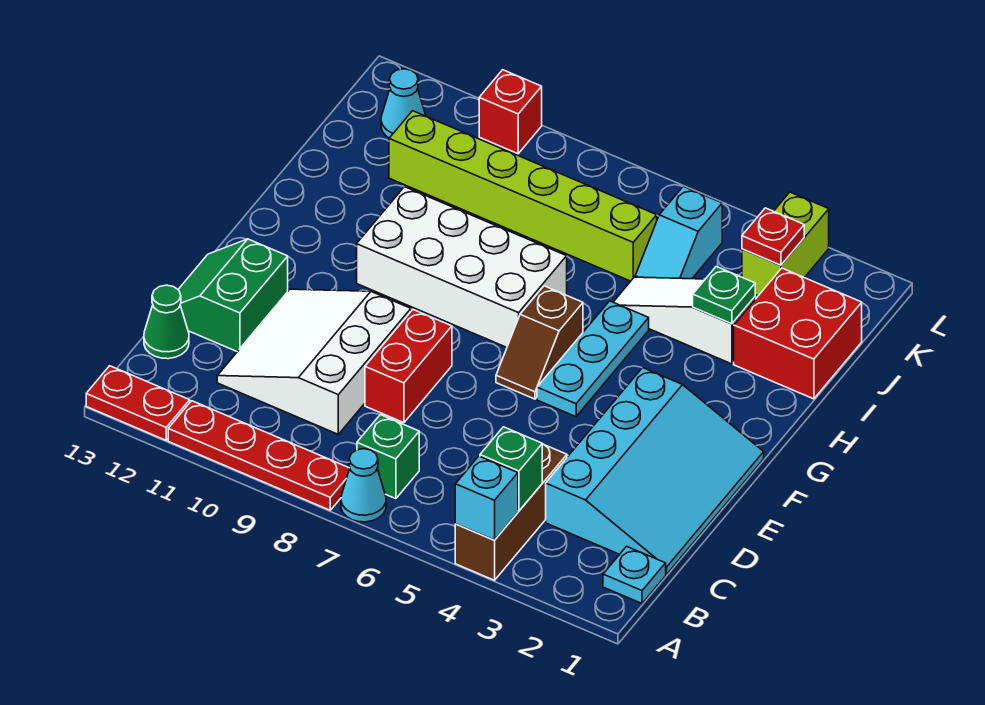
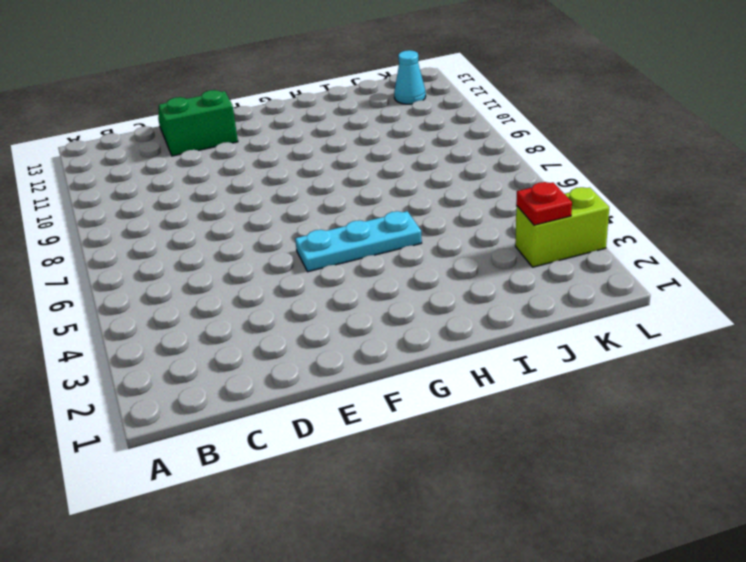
none -> brown brick A4:C4 level 1
none -> cyan cone A7 level 1
none -> red plate A8:A11 level 1

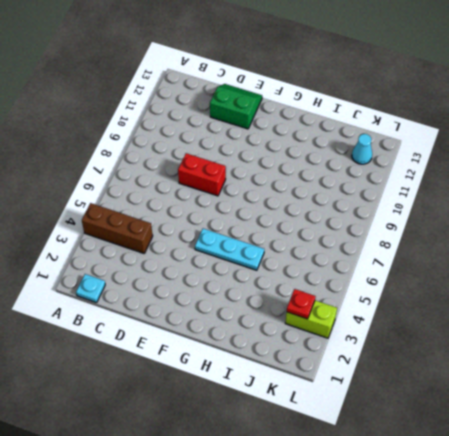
none -> cyan cone A7 level 1
none -> red plate A8:A11 level 1
none -> red plate A12:A13 level 1

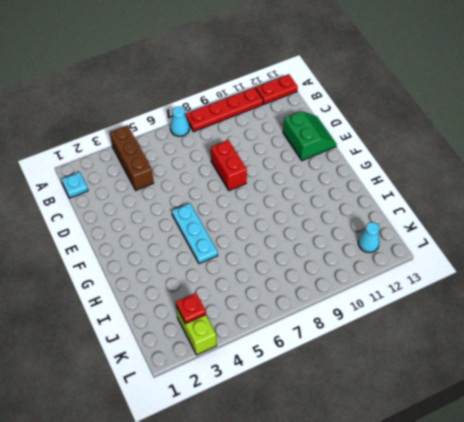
none -> green brick B7 level 1
none -> cyan slope C1:F3 level 1 top 3
none -> white slope C9:E11 level 1 top 9

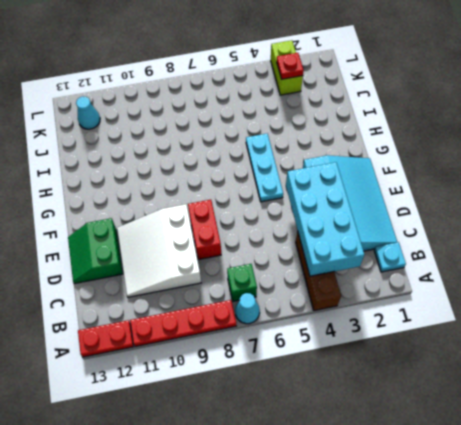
cyan brick B3:E4 level 2 -> green brick B4 level 2
none -> green cone C13 level 1
none -> brown slope F6:G6 level 1 top G
none -> white brick G7:H10 level 1

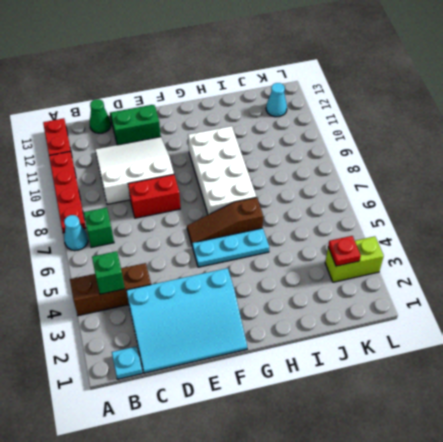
brown slope F6:H6 level 1 top H -> brown slope F6:G6 level 1 top G
none -> red brick I1:J2 level 1
none -> white slope I3:I5 level 1 top 3
none -> cyan slope J5:K5 level 1 top K

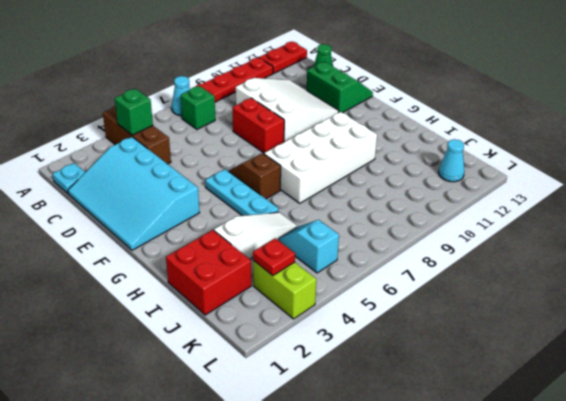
none -> lime brick J6:J11 level 1
none -> red brick L10 level 1
none -> cyan brick A4 level 2

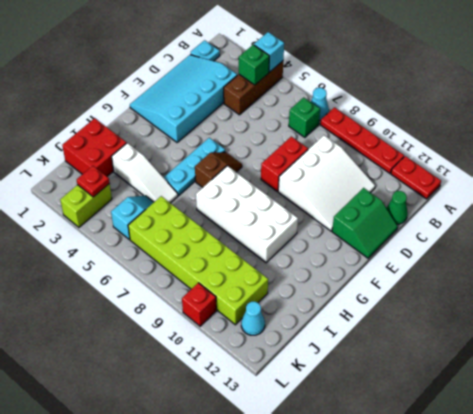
lime brick J6:K11 level 1 -> lime brick J6:J11 level 1
none -> green plate I3 level 2

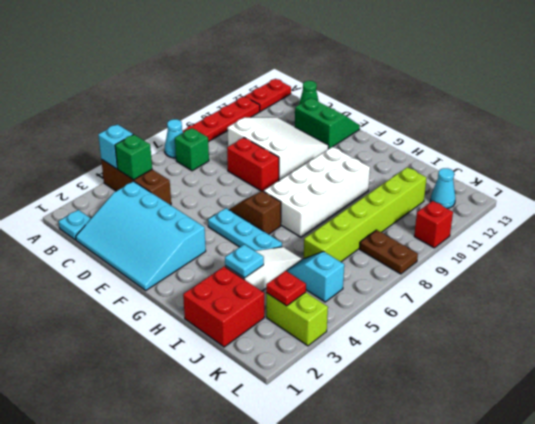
cyan plate I3 level 2 -> green plate I3 level 2
brown plate K8:L8 level 1 -> none

